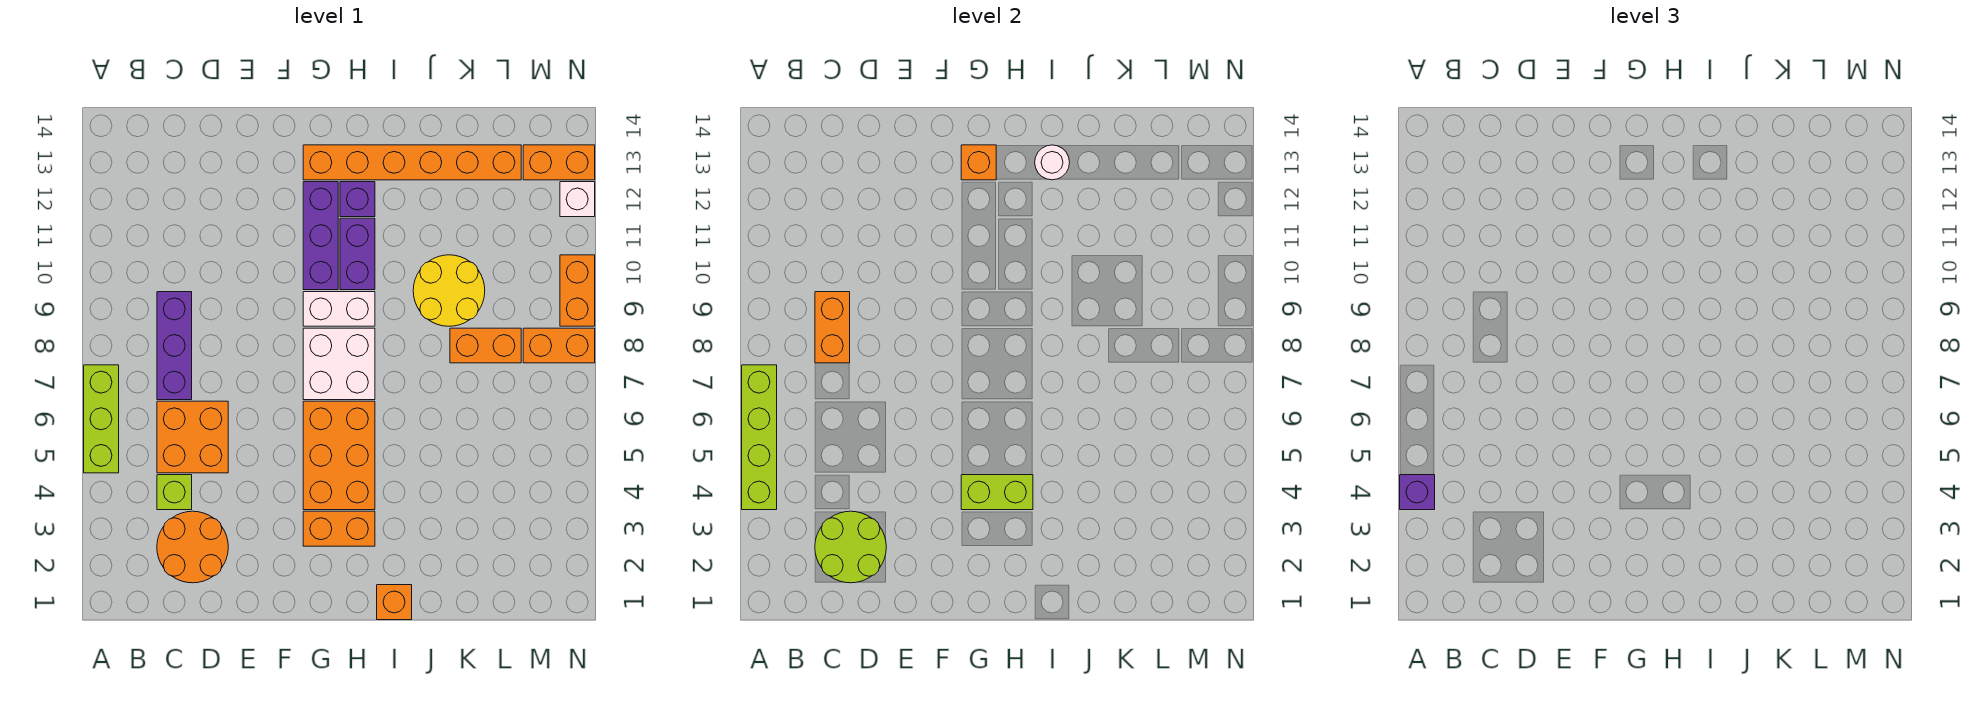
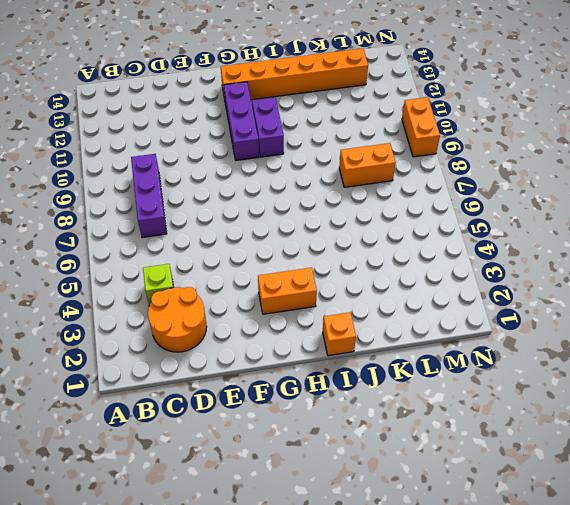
none -> lime brick A5:A7 level 1
none -> orange brick C5:D6 level 1
none -> orange brick G4:H6 level 1

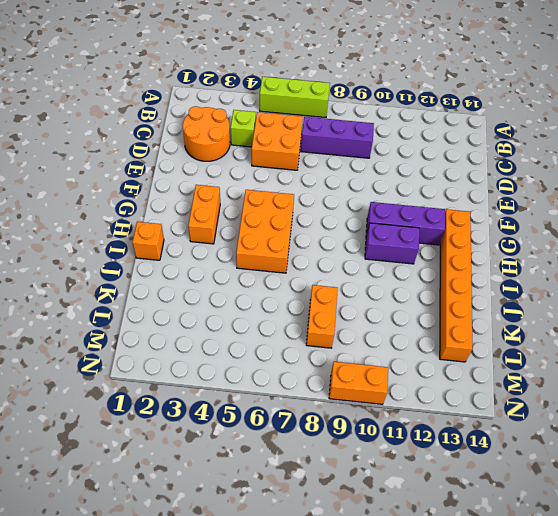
orange brick G5:I6 level 1 -> orange brick G4:H6 level 1
none -> white brick G7:H8 level 1
none -> white brick G9:H9 level 1
none -> purple brick H12 level 1

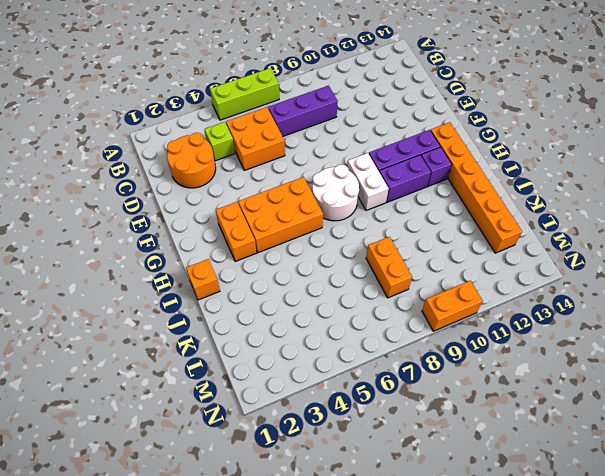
white round brick G7:H8 level 1 -> white brick G7:H8 level 1
none -> yellow round brick J9:K10 level 1
none -> orange brick M8:N8 level 1
none -> orange brick M13:N13 level 1

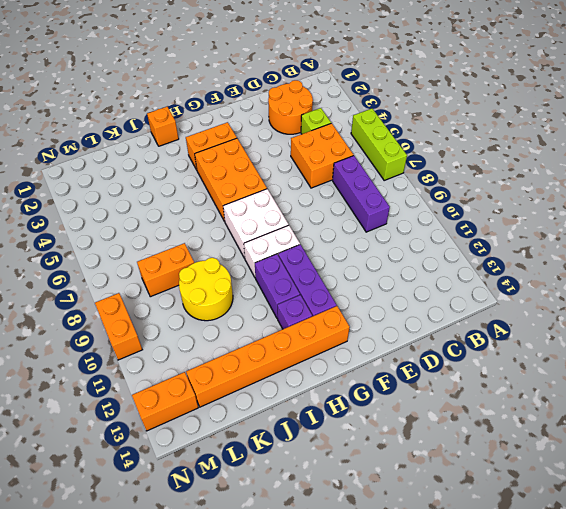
none -> orange brick M8:N8 level 1
none -> white brick N12 level 1
none -> lime brick A4:A7 level 2

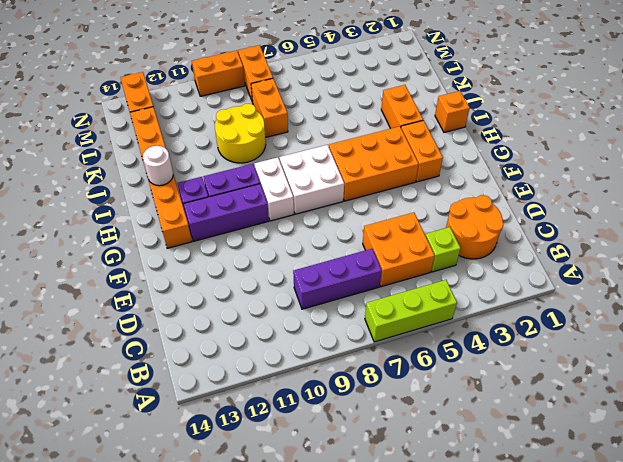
orange brick I3:J3 level 1 -> orange brick C8:C9 level 2
none -> white brick N12 level 1
none -> lime brick A4:A7 level 2
none -> lime round brick C2:D3 level 2

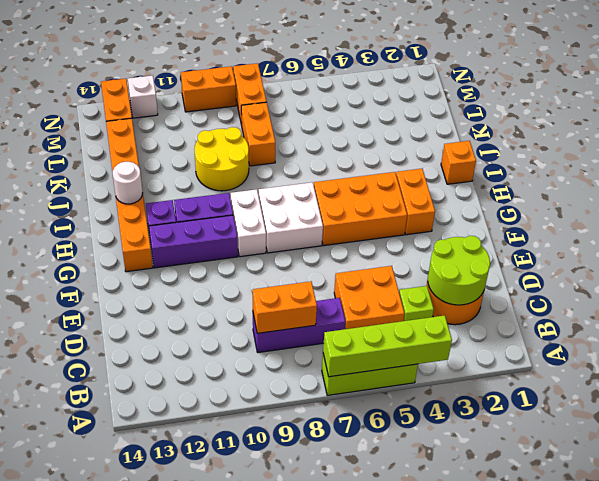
none -> lime brick G4:H4 level 2
none -> orange brick G13 level 2
none -> purple brick A4 level 3

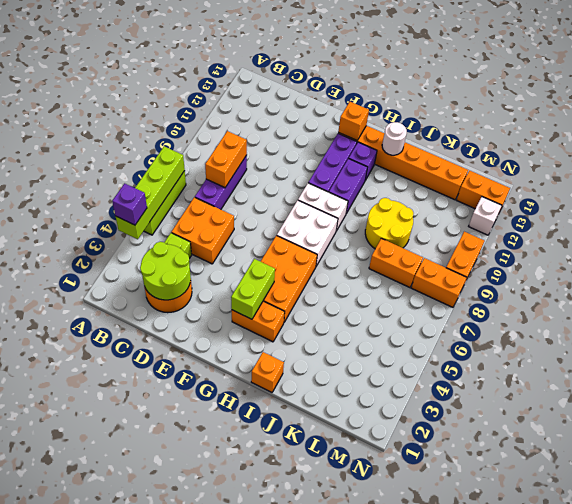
lime brick G3:G4 level 2 -> lime brick G4:H4 level 2

